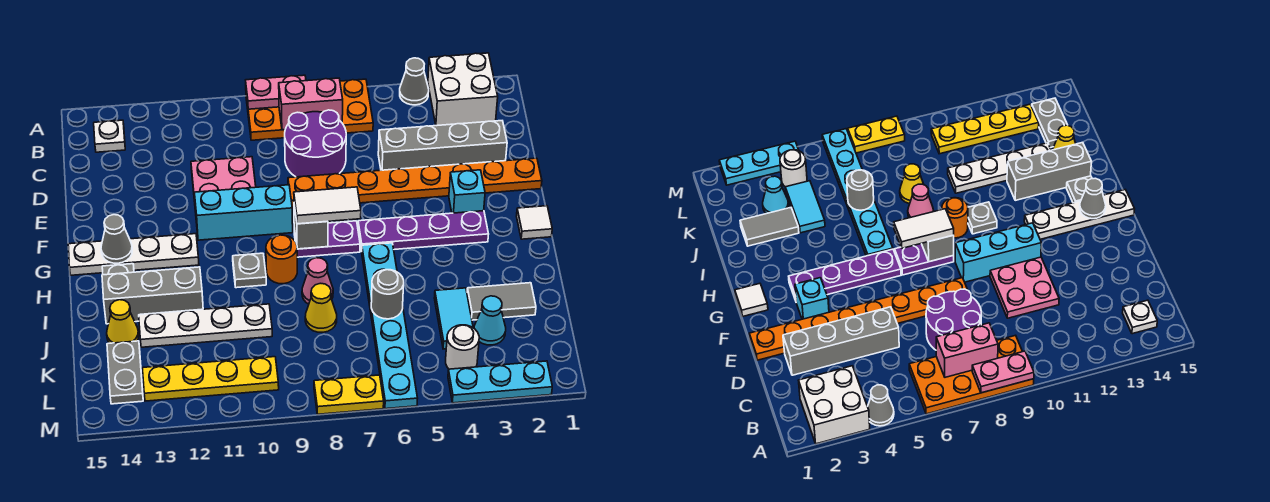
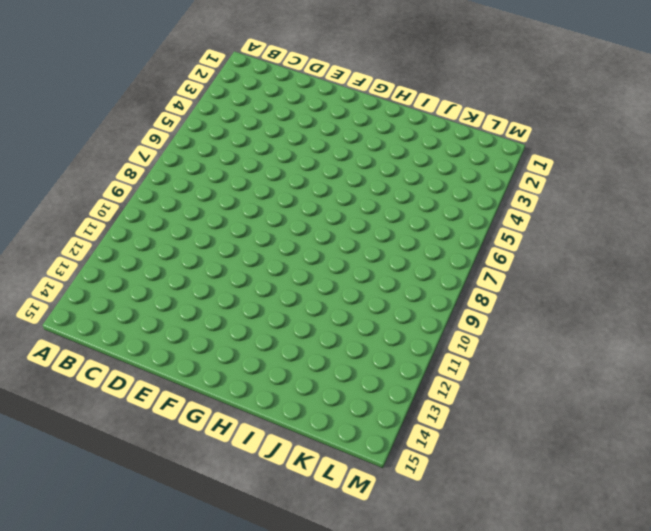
none -> white brick A2:B3 level 1
none -> grey cone A4 level 1
none -> orange plate A6:B9 level 1
none -> white plate B14 level 1

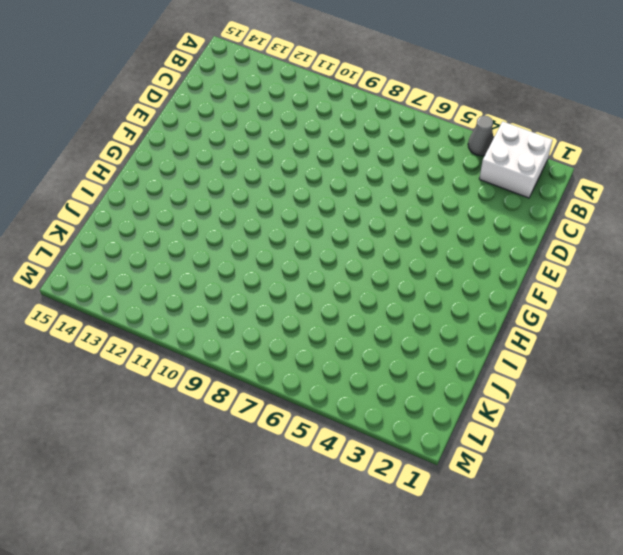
none -> orange plate A6:B9 level 1
none -> white plate B14 level 1
none -> purple round brick C7:D8 level 1
none -> grey brick D2:D5 level 1

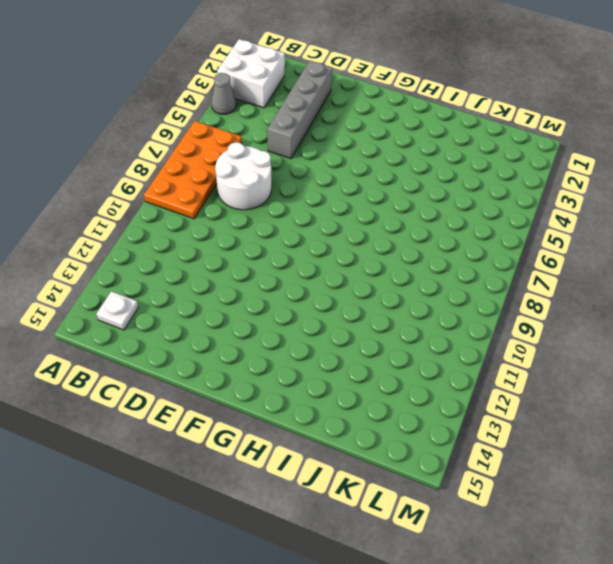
white round brick C7:D8 level 1 -> purple round brick C7:D8 level 1
none -> pink plate D10:E11 level 1
none -> orange plate E1:E8 level 1
none -> cyan brick F3 level 1
none -> cyan brick F9:F11 level 1

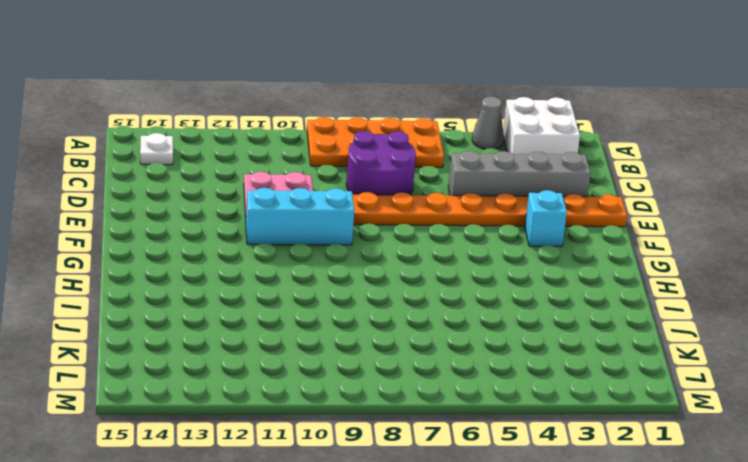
none -> white tile G1 level 1
none -> purple plate G3:G6 level 1
none -> purple plate G7:G8 level 1
none -> white plate G12:G15 level 1

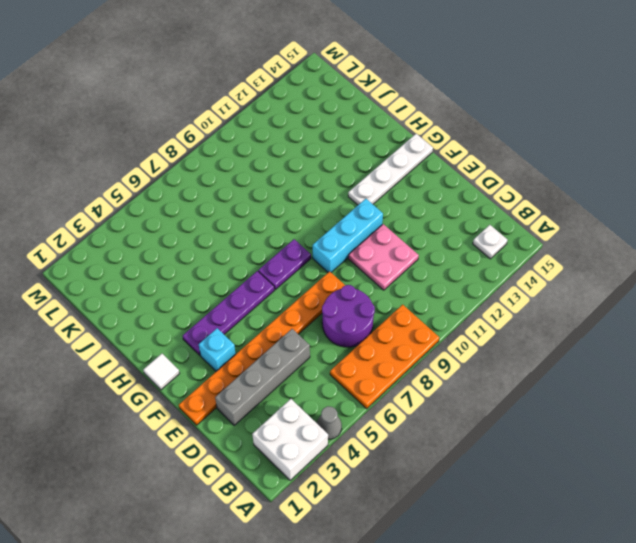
none -> cyan plate H6:M6 level 1
none -> orange round brick H9 level 1
none -> grey plate H10 level 1
none -> grey plate H14 level 1

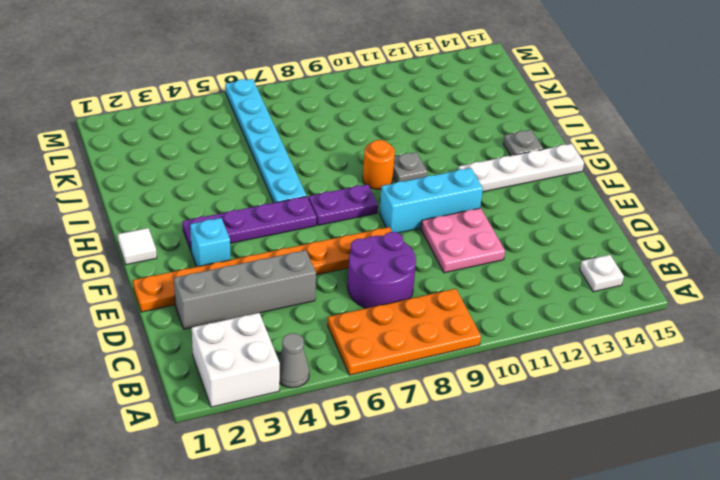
none -> pink cone I8 level 1
none -> grey brick I12:I14 level 1
none -> grey tile J2:J3 level 1
none -> cyan tile J4:K4 level 1

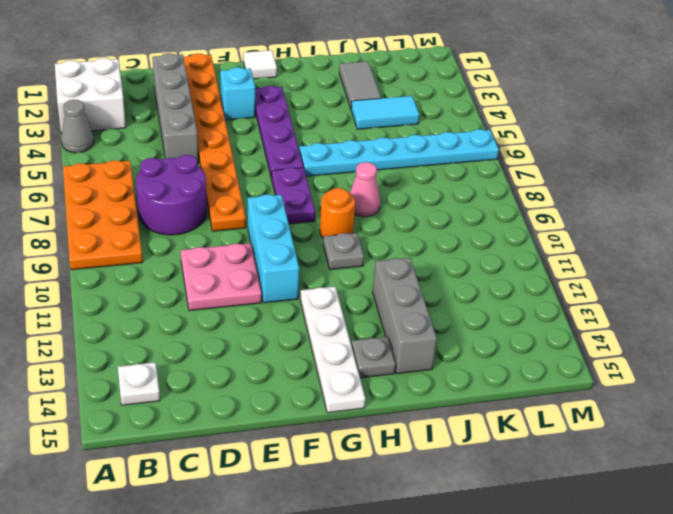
none -> yellow cone J8 level 1
none -> white plate J10:J13 level 1
none -> yellow cone J14 level 1
none -> cyan cone K3 level 1

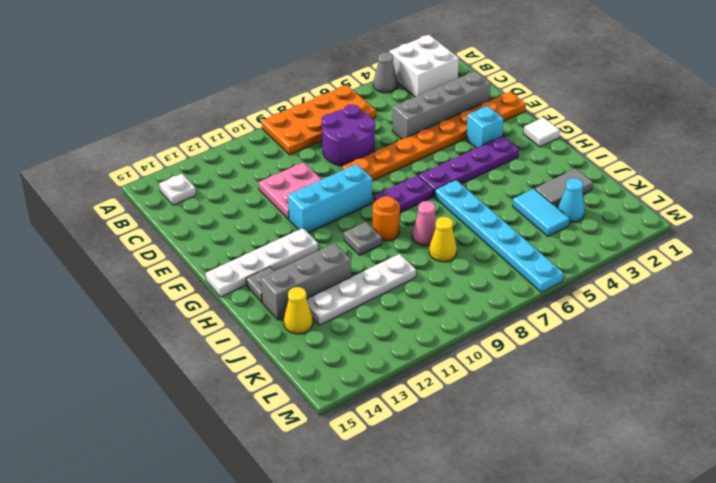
none -> grey plate K14:L14 level 1
none -> white round brick L4 level 1
none -> yellow plate L10:L13 level 1
none -> cyan plate M2:M4 level 1

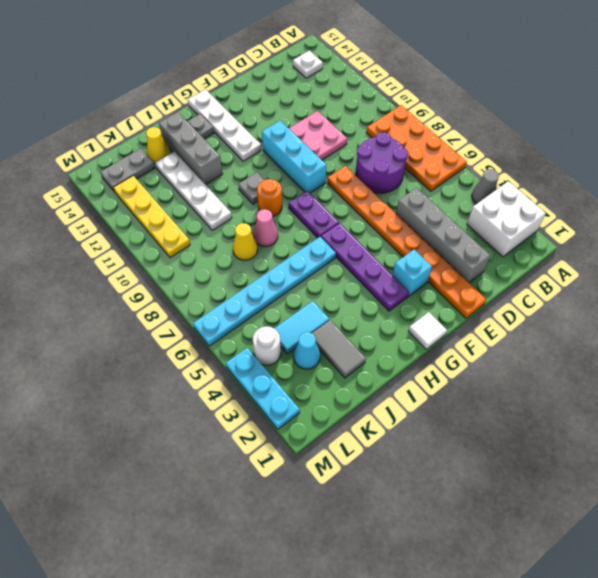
none -> yellow plate M7:M8 level 1
none -> pink plate A8:A9 level 2
none -> pink brick B7:B8 level 2
none -> grey brick G8 level 2

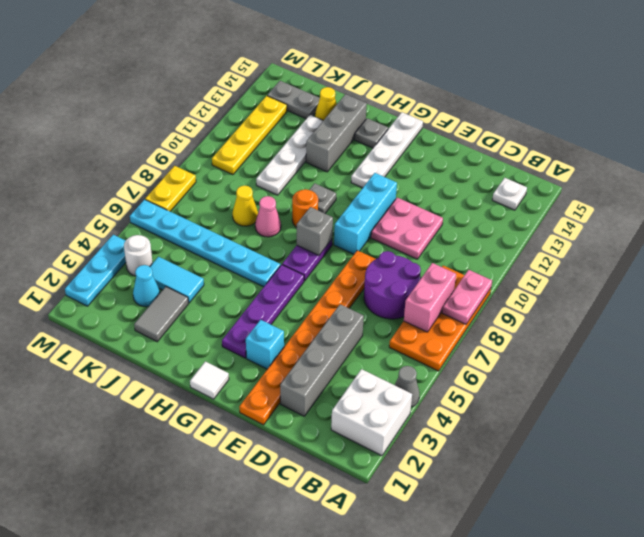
none -> grey cone G14 level 2
none -> grey round brick J6 level 2
none -> white tile G7:G8 level 3

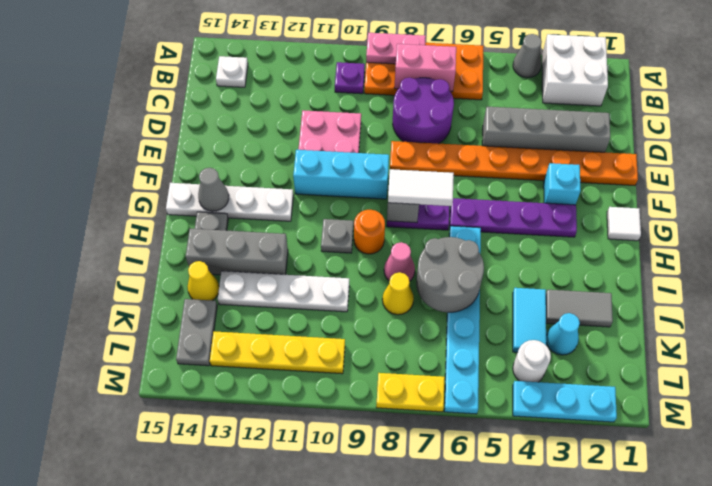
purple plate B10 level 1 -> none
grey round brick I6:J7 level 2 -> grey round brick J6 level 2

